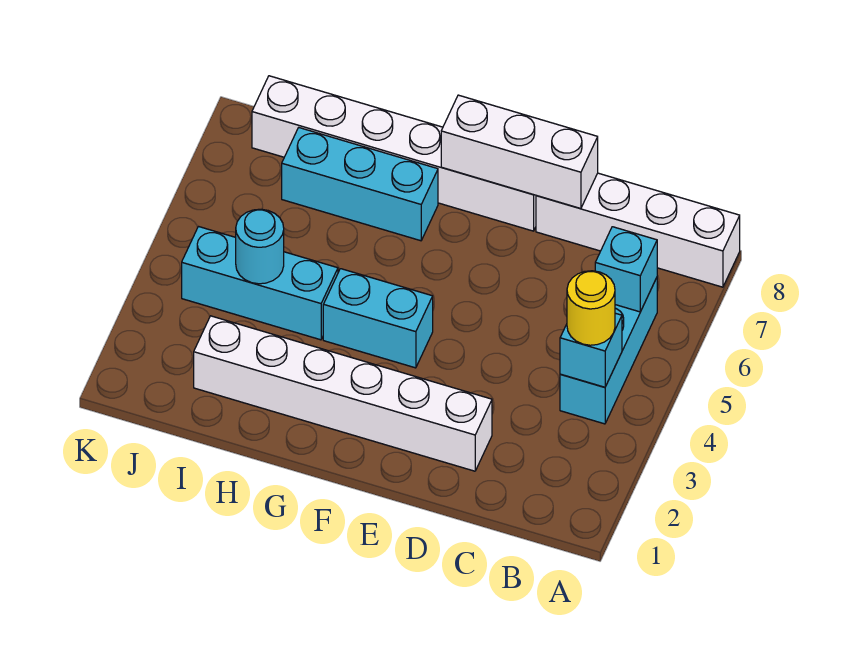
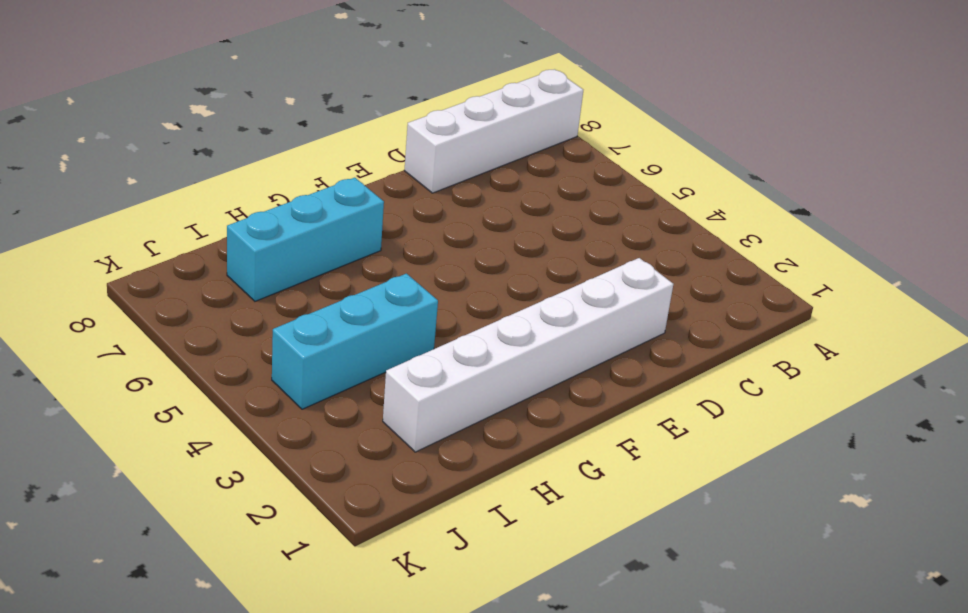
none -> cyan brick B4:B6 level 1
none -> white brick E8:J8 level 1
none -> cyan brick F4:G4 level 1

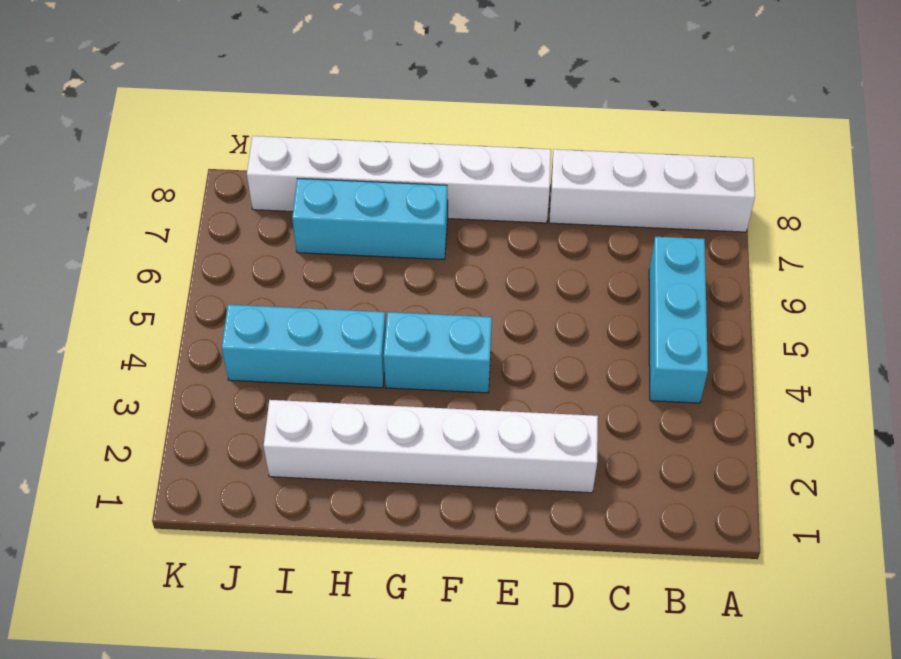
none -> cyan brick B4 level 2
none -> cyan brick B6 level 2
none -> white brick D8:F8 level 2

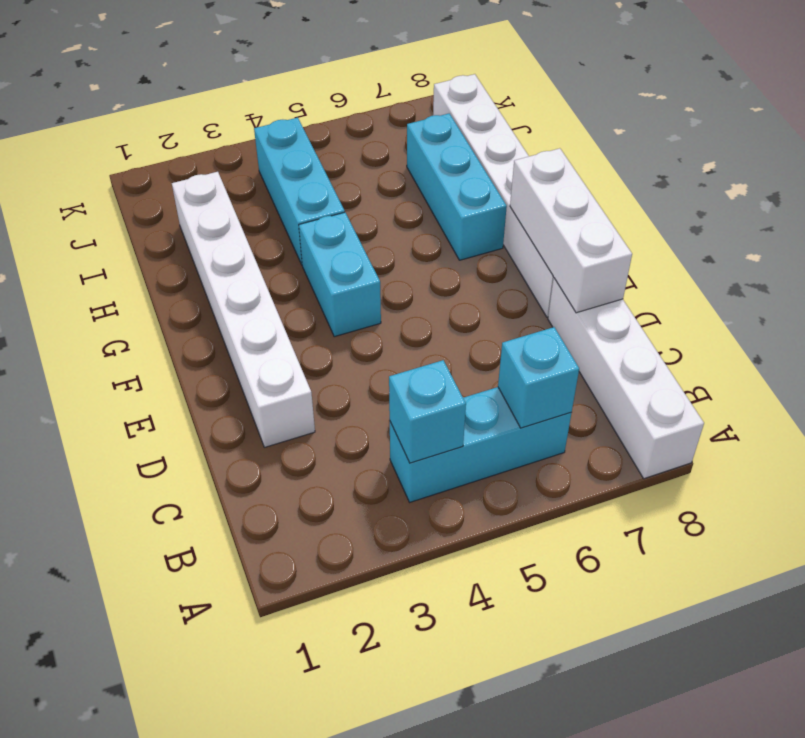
none -> cyan round brick I4 level 2
none -> yellow round brick B4 level 3

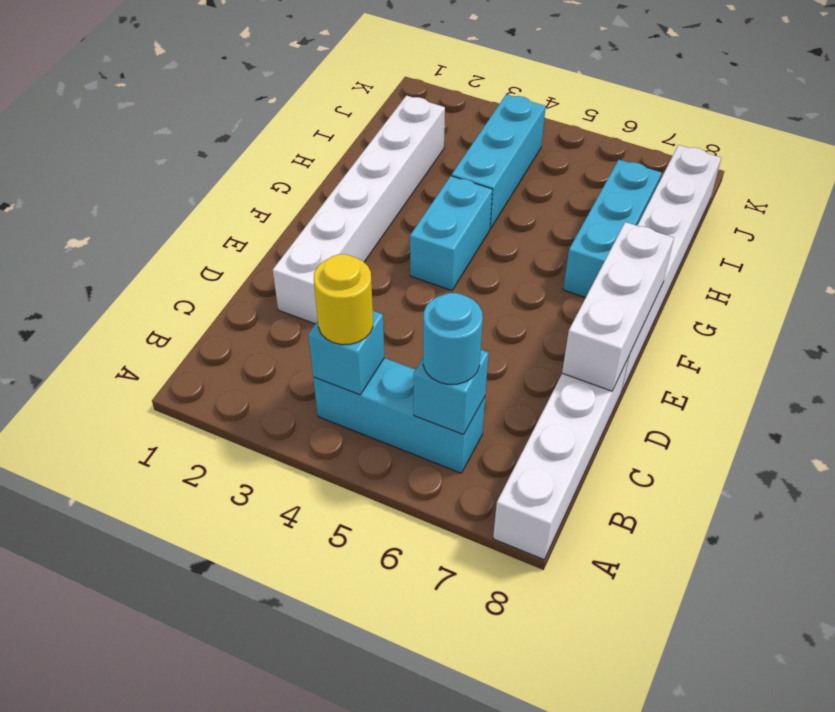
cyan round brick B6 level 3 -> cyan round brick I4 level 2

